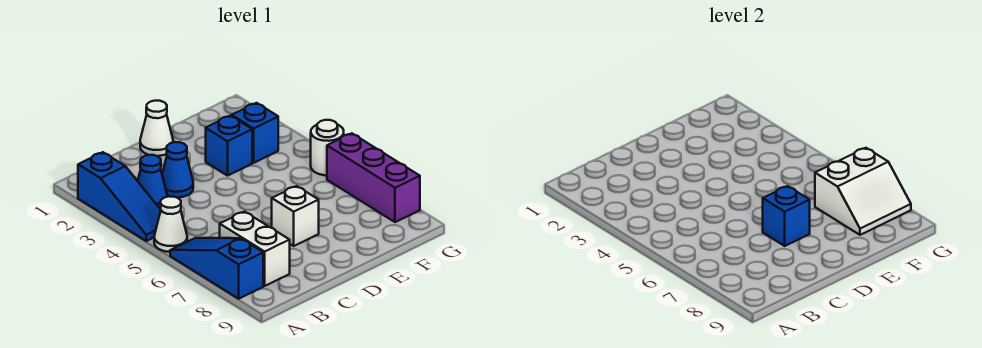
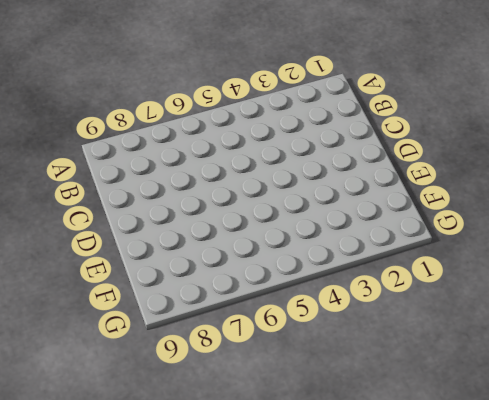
none -> blue slope A2:A4 level 1 top 2
none -> white cone A5 level 1
none -> blue slope A6:A8 level 1 top 8

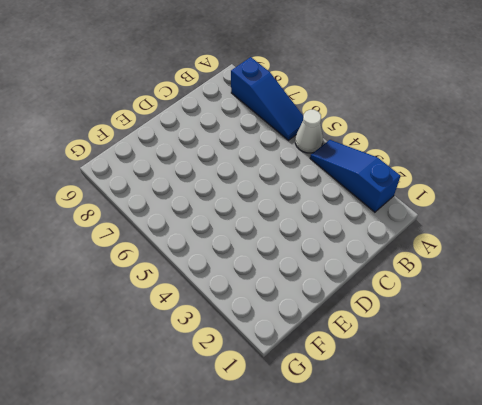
none -> blue cone B3 level 1
none -> white brick B7:B8 level 1
none -> blue cone C3 level 1

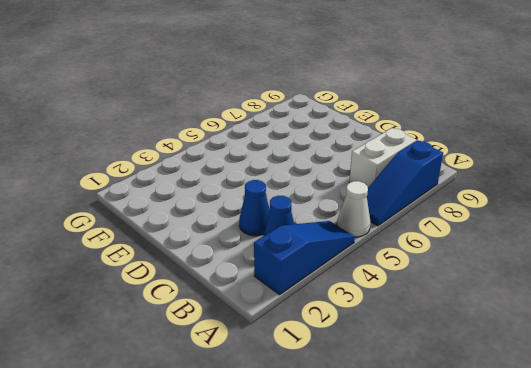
none -> white cone D1 level 1
none -> white brick D7 level 1
none -> blue brick E3 level 1

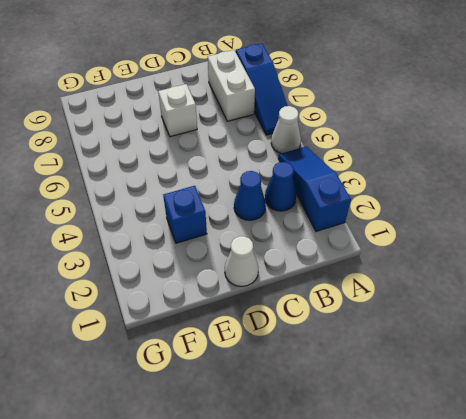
none -> blue brick F3 level 1
none -> white round brick G5 level 1
none -> purple brick G6:G8 level 1

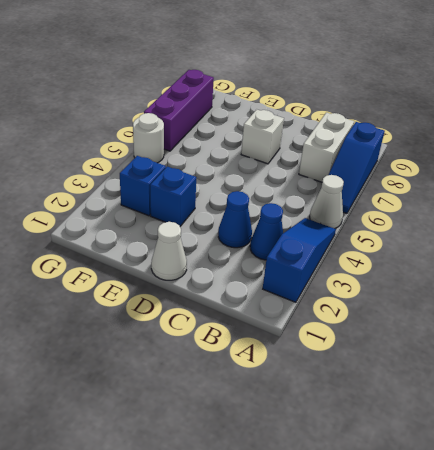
none -> blue brick D7 level 2
none -> white slope F7:G8 level 2 top 7

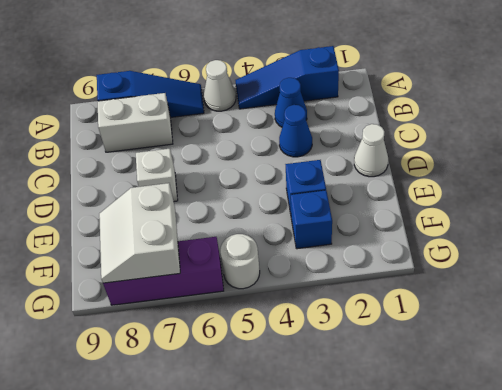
none -> blue brick D7 level 2

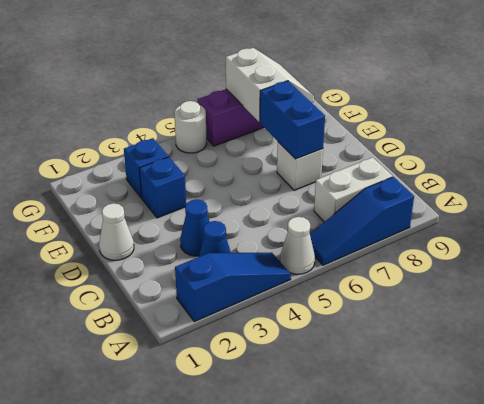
blue brick D7:E7 level 2 -> blue brick D7 level 2

